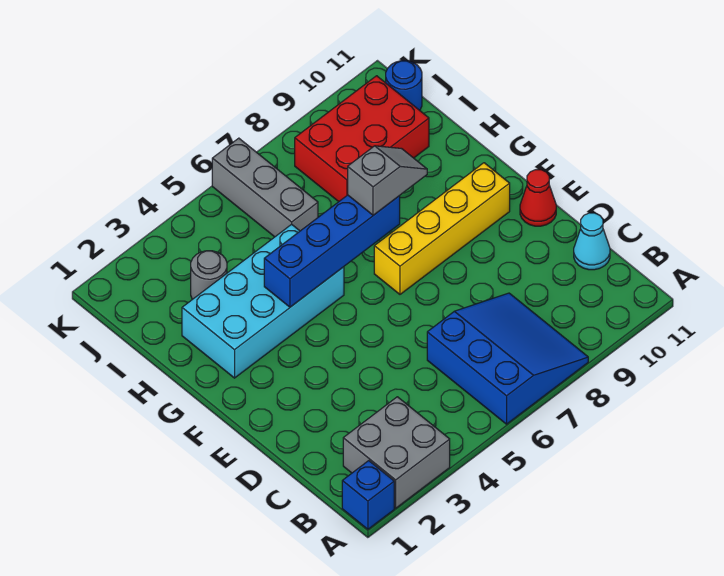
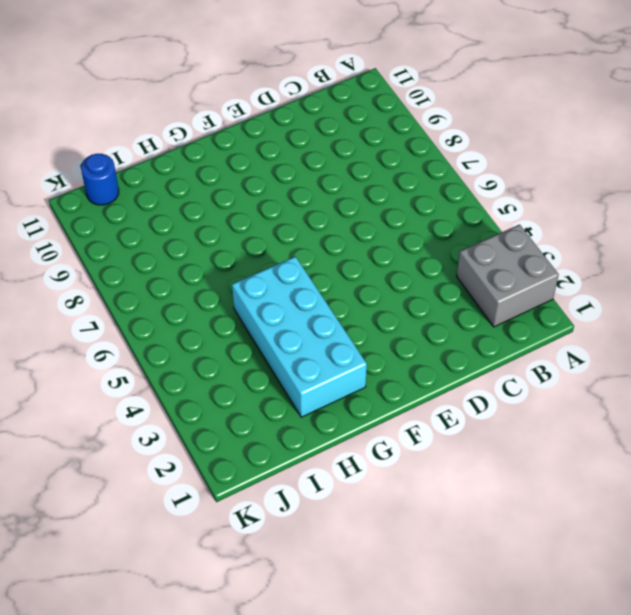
none -> blue brick A1 level 1
none -> blue slope A6:C8 level 1 top 6
none -> cyan cone C11 level 1

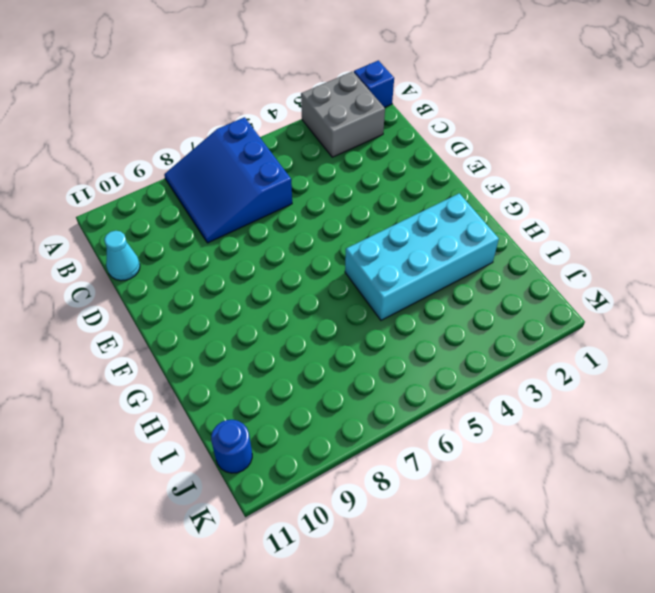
none -> red cone E11 level 1
none -> yellow brick F7:F10 level 1
none -> grey round brick I3 level 1

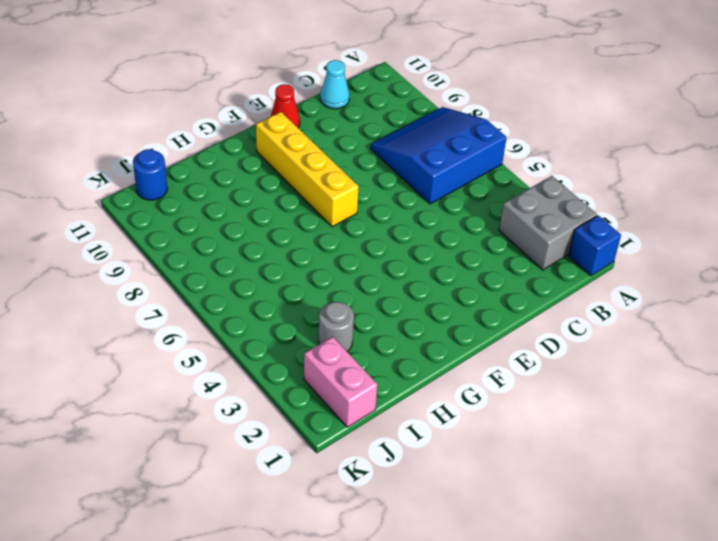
pink brick J1:J2 level 1 -> none
none -> cyan brick G2:H5 level 1
none -> grey brick I6:K6 level 1
none -> red brick I8:J10 level 1

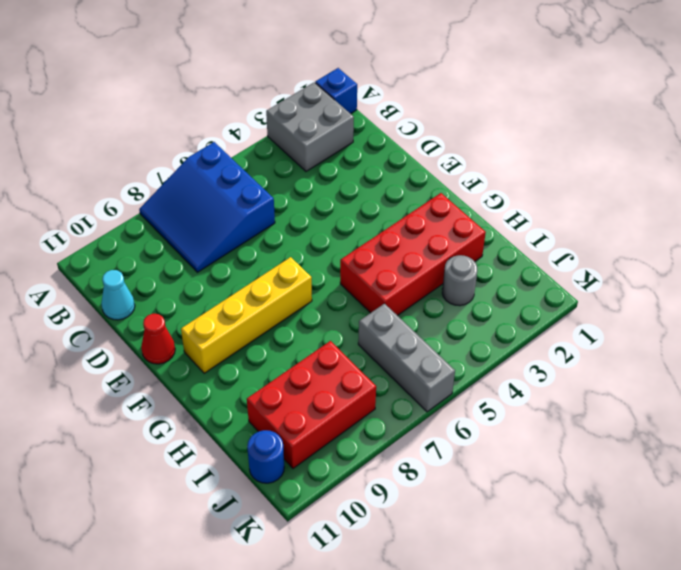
red brick G2:H5 level 1 -> cyan brick G2:H5 level 1
none -> blue brick G4:G7 level 2
none -> grey slope G7:G8 level 3 top 7

